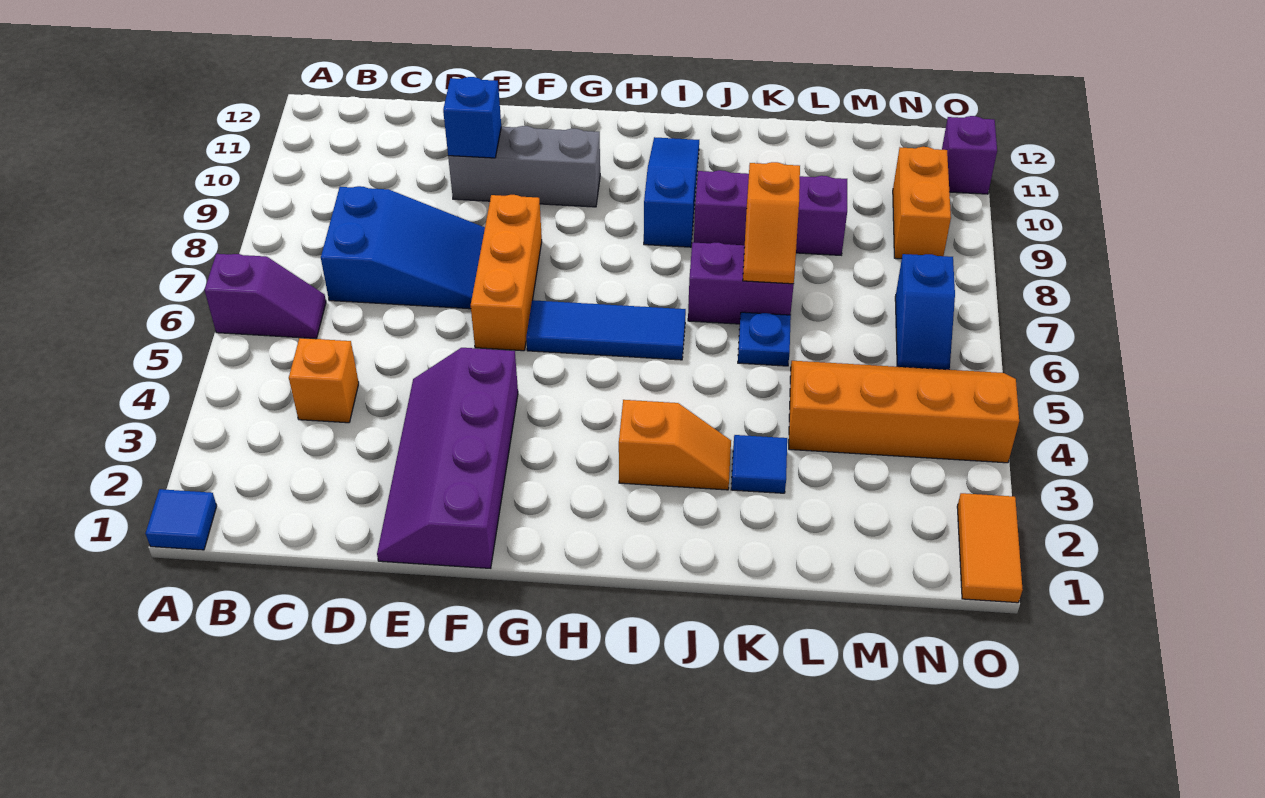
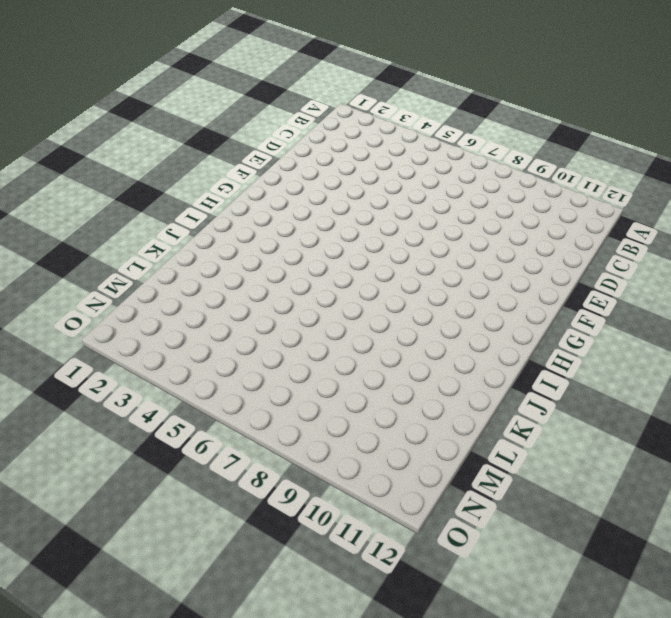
none -> blue tile A1 level 1
none -> purple slope A6:B6 level 1 top A
none -> orange brick C4 level 1

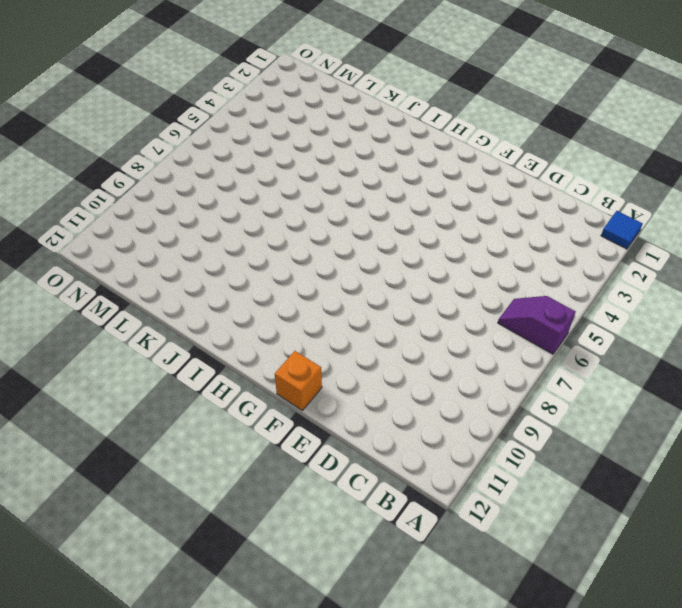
orange brick F12 level 1 -> orange brick C4 level 1
none -> blue slope C7:E8 level 1 top C
none -> purple slope E1:F4 level 1 top F
none -> grey brick E10:G10 level 1

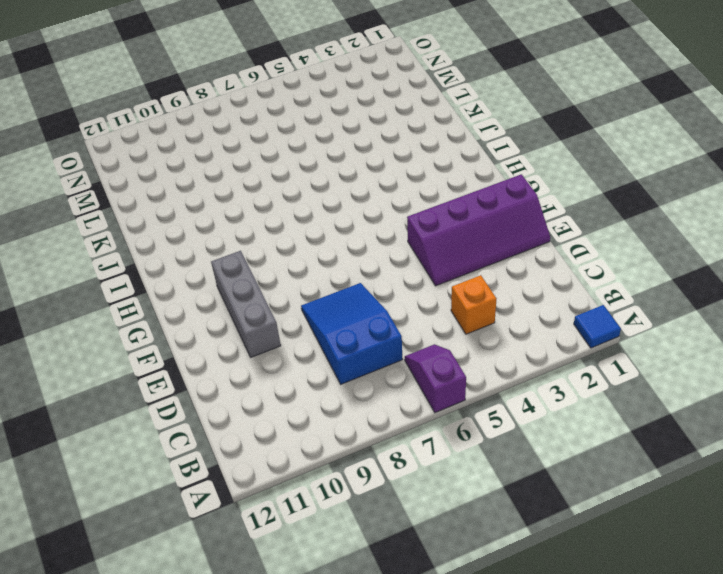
none -> orange brick F6:F8 level 1
none -> blue tile G6:I6 level 1
none -> orange slope I3:J3 level 1 top I

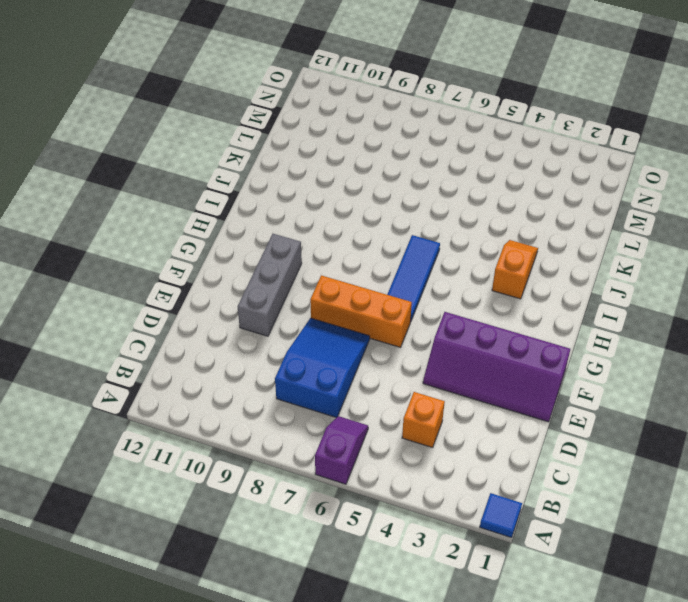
none -> blue slope I9:I11 level 1 top 9
none -> purple brick J7:K7 level 1
none -> purple brick J9:L9 level 1

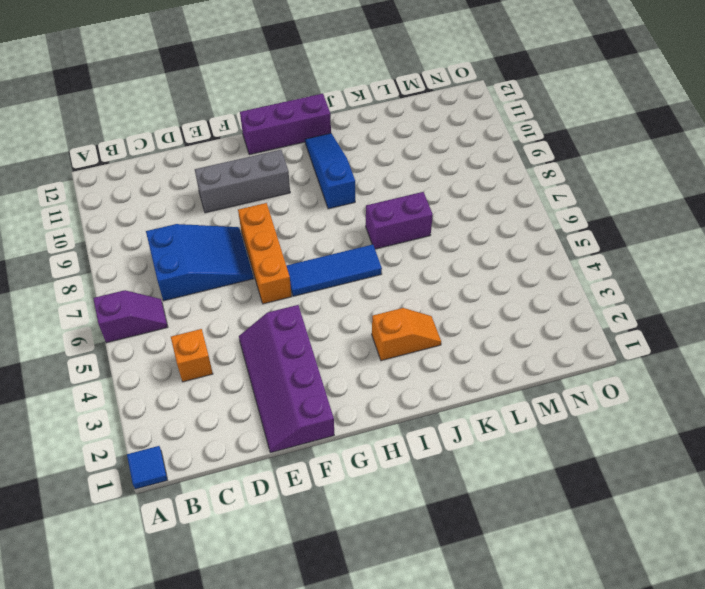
purple brick G12:I12 level 1 -> purple brick J9:L9 level 1
none -> blue tile K3 level 1
none -> blue plate K6 level 1
none -> orange slope L4:O5 level 1 top 4

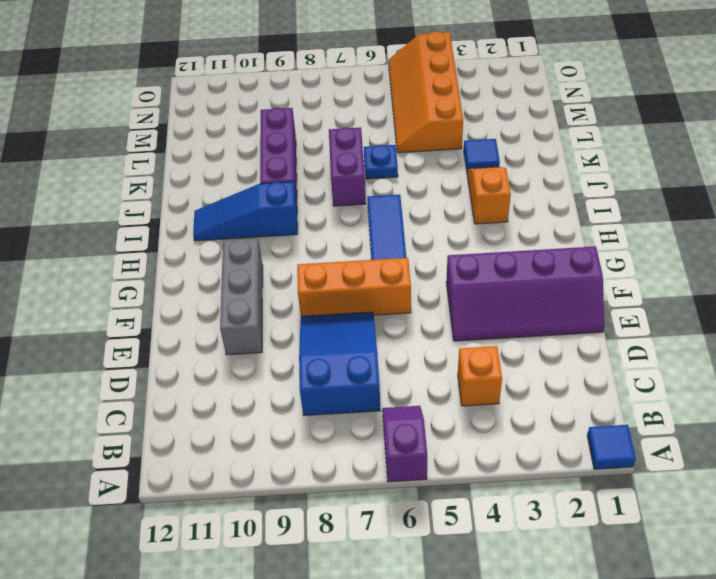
none -> blue slope N6:N7 level 1 top 7
none -> orange brick N9:N10 level 1
none -> orange tile O1:O2 level 1

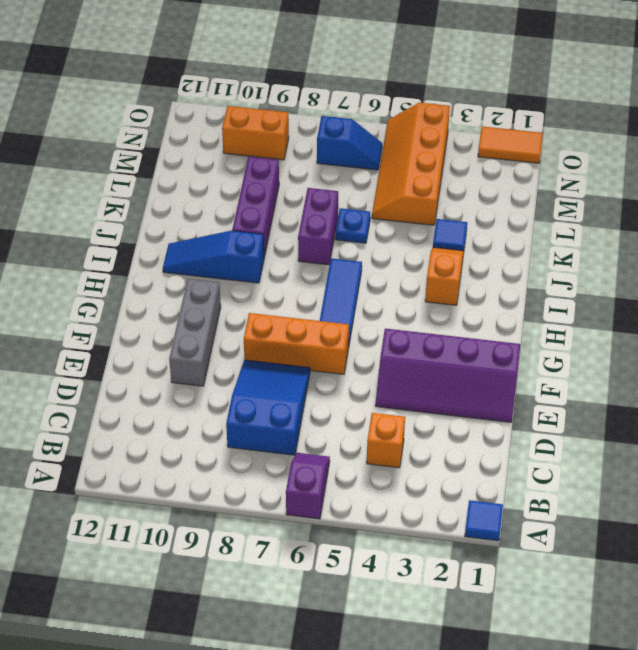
none -> purple brick O11 level 1
none -> blue brick E10 level 2
none -> orange slope K7:K8 level 2 top 8

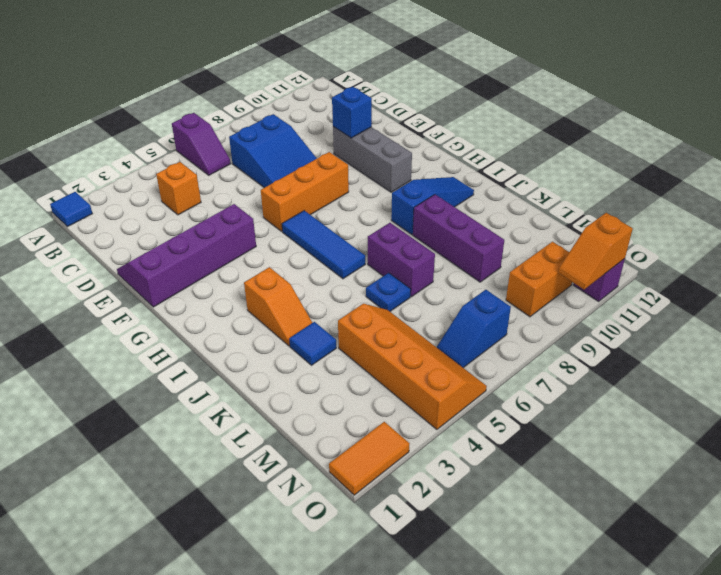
orange slope O10:O11 level 2 top 11 -> orange slope K7:K8 level 2 top 8

